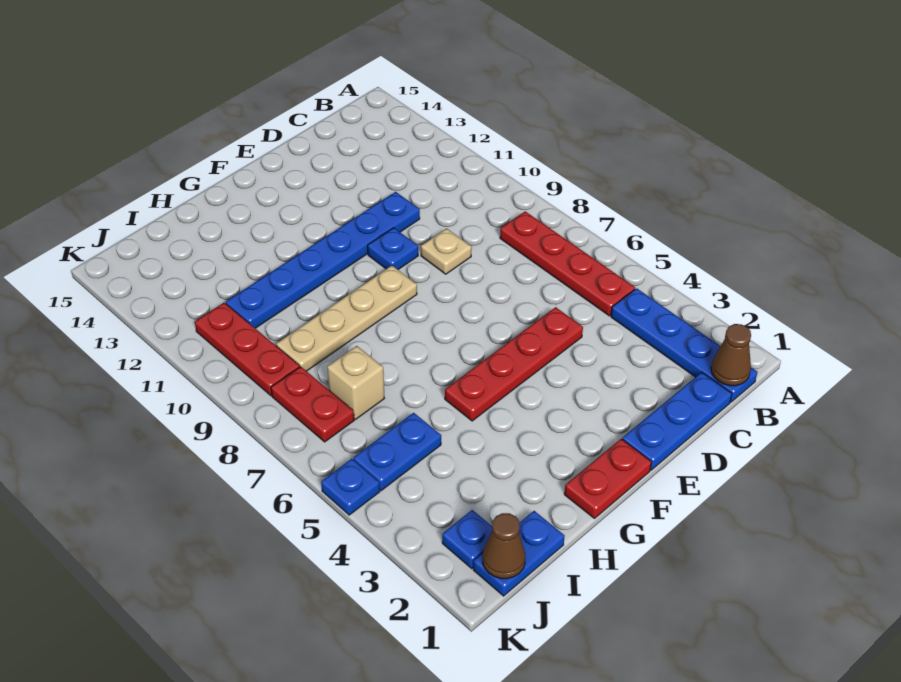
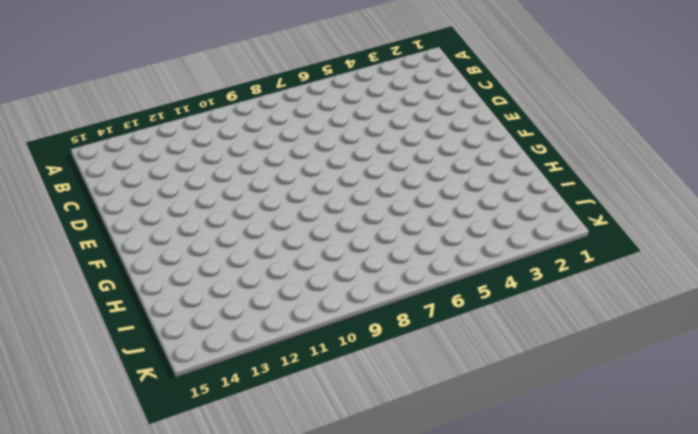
none -> blue plate B1:B4 level 1
none -> red plate B5:B8 level 1
none -> blue plate C1:E1 level 1

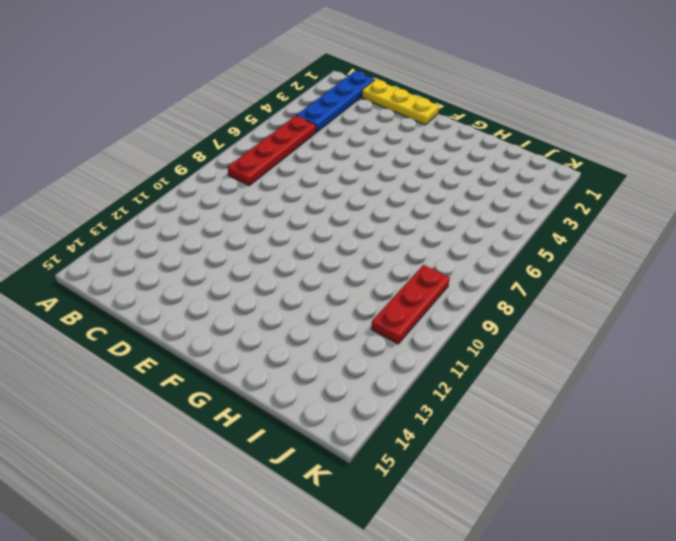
yellow plate C1:E1 level 1 -> blue plate C1:E1 level 1
none -> red plate D5:G5 level 1
none -> tan plate D9 level 1
none -> blue plate D11:I11 level 1

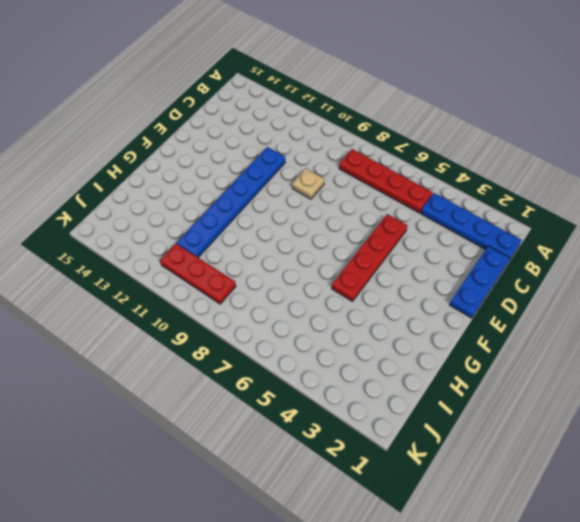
none -> blue plate E10 level 1
none -> red plate F1:G1 level 1
none -> tan plate F9:I9 level 1

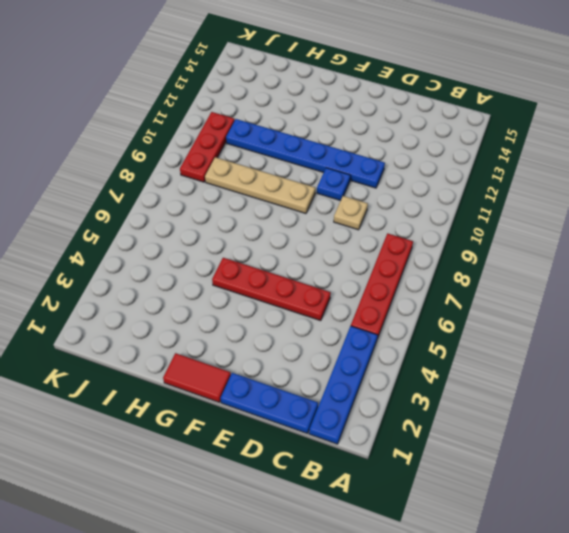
red tile F1:G1 level 1 -> red plate F1:G1 level 1
none -> blue plate I1:J1 level 1
none -> blue plate I5:J5 level 1
none -> tan brick I7 level 1

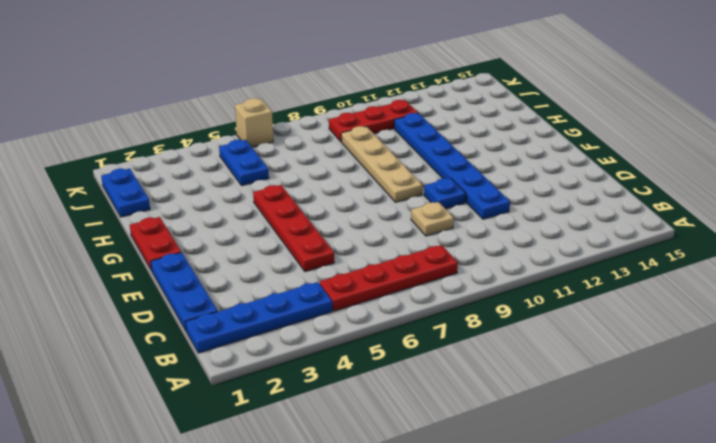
tan brick K6 level 1 -> tan brick I7 level 1
none -> blue plate J2 level 1
none -> red plate J7:J8 level 1
none -> blue plate K5 level 1

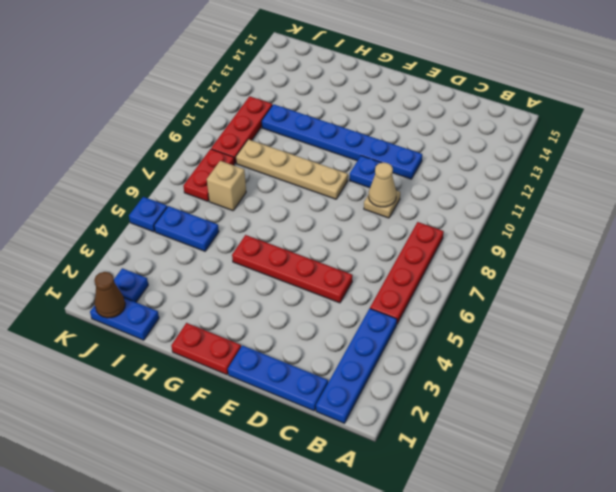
tan cone D9 level 2 -> none
none -> brown cone B1 level 2

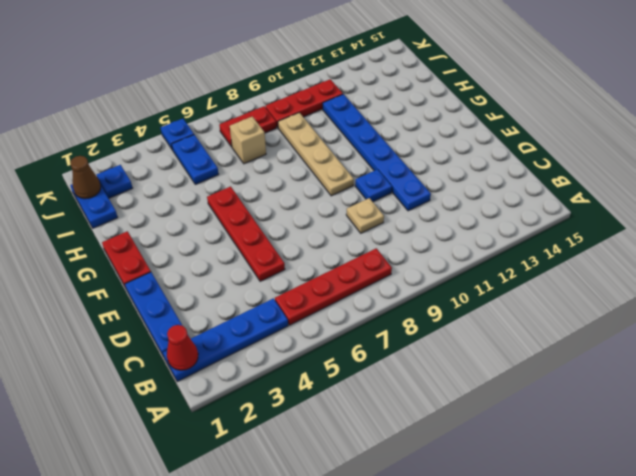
red cone B1 level 2 -> brown cone B1 level 2

